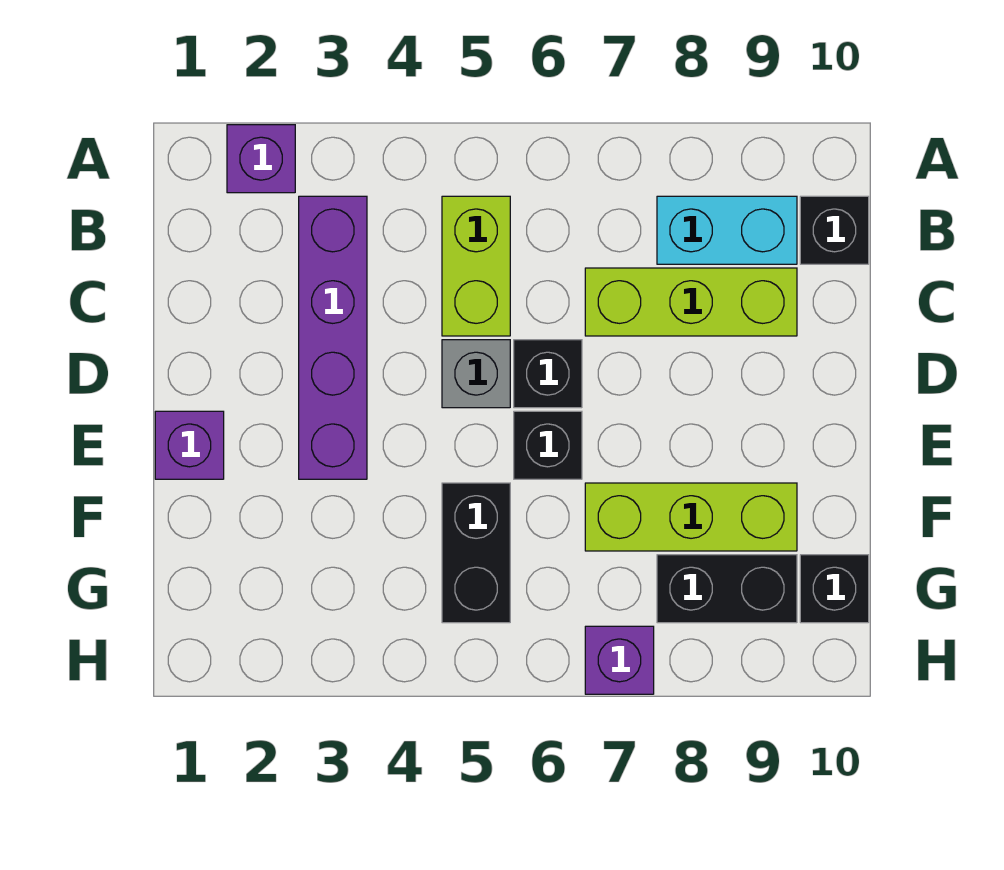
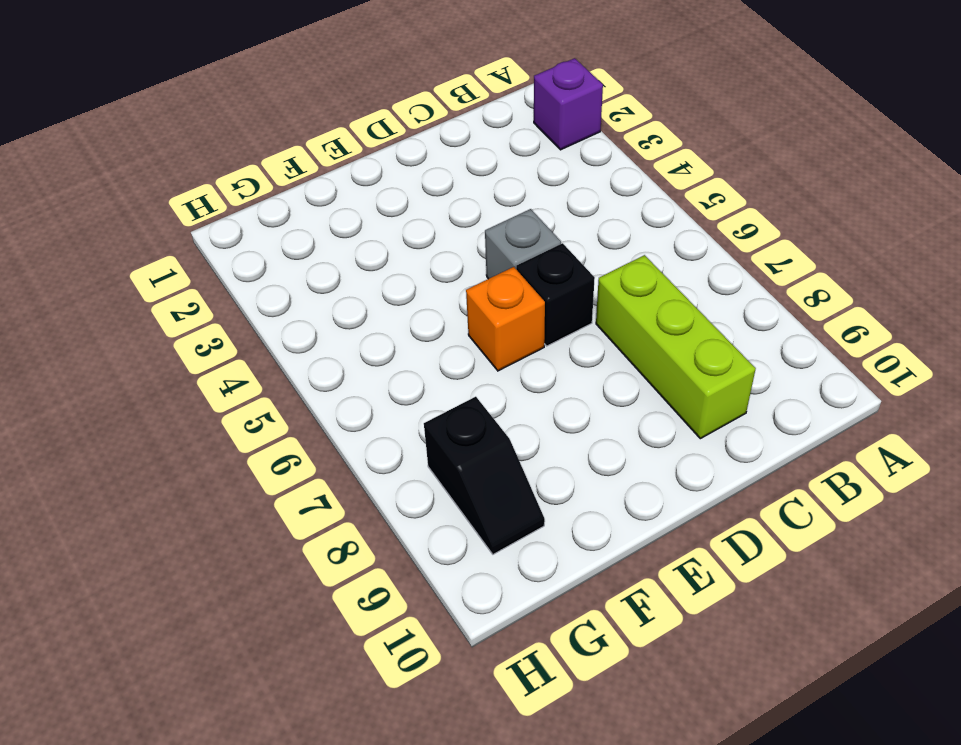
orange brick E6 level 1 -> black brick E6 level 1
black slope G8:G9 level 1 top 8 -> black brick G8:G9 level 1
none -> purple brick B3:E3 level 1
none -> lime brick B5:C5 level 1
none -> cyan brick B8:B9 level 1

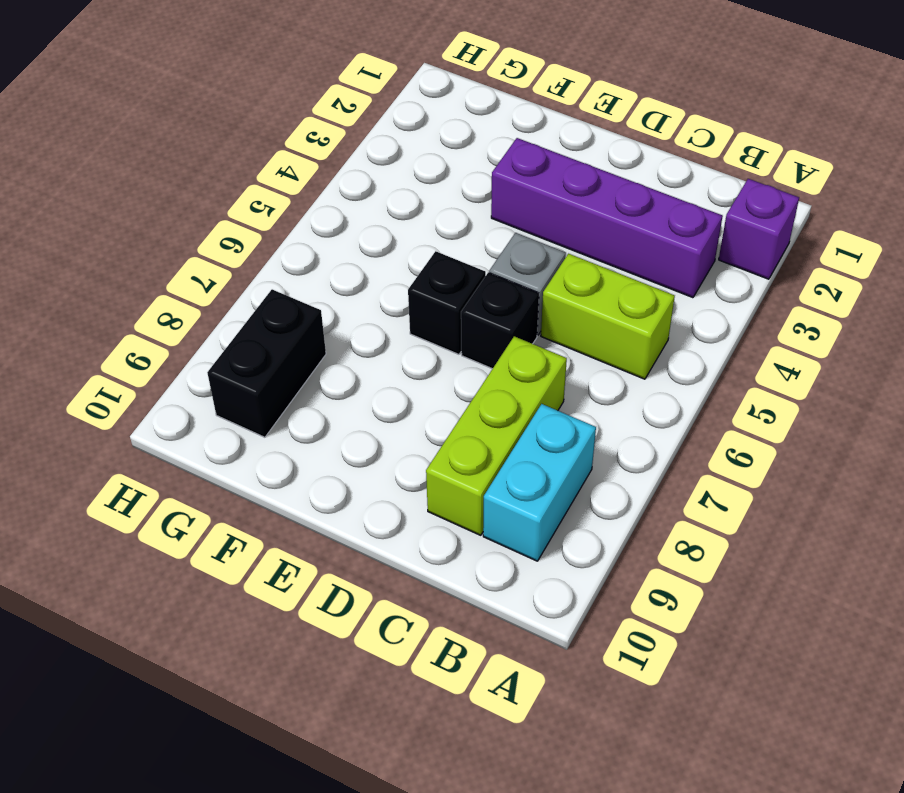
none -> black brick B10 level 1
none -> purple brick E1 level 1
none -> black brick F5:G5 level 1

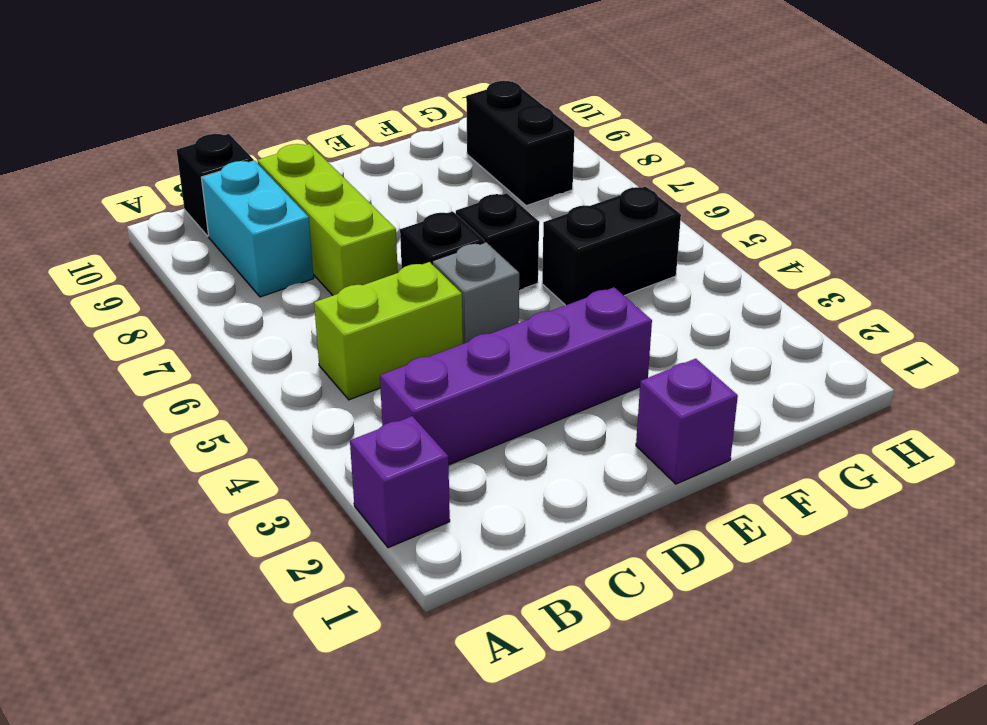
none -> lime brick F7:F9 level 1
none -> black brick G10 level 1
none -> purple brick H7 level 1

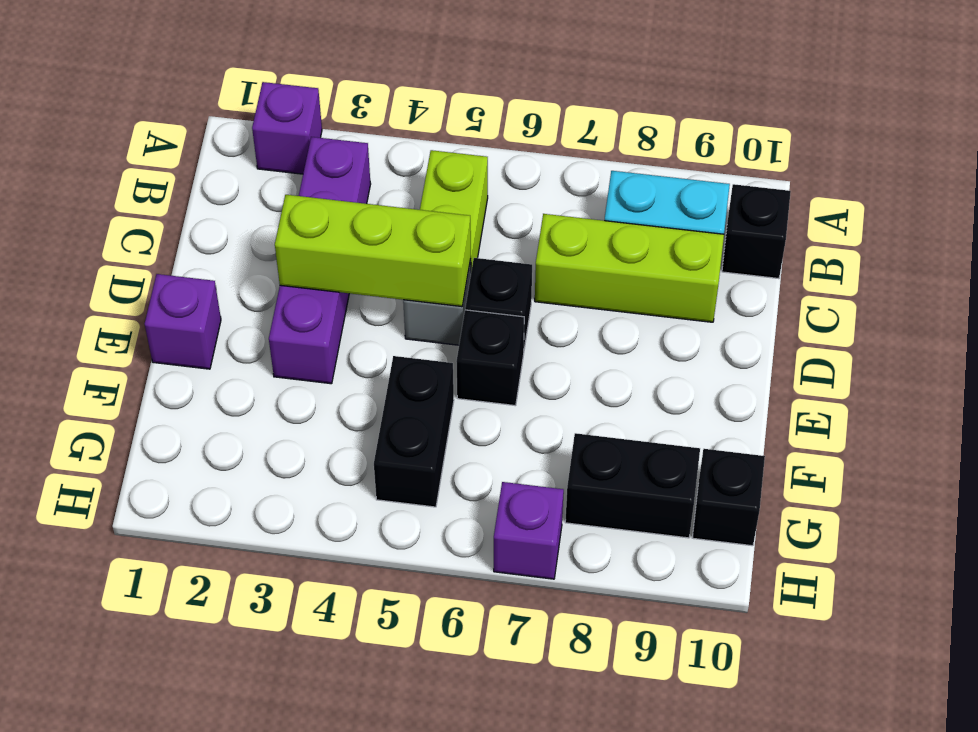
lime brick D3:D5 level 2 -> lime brick F7:F9 level 1

